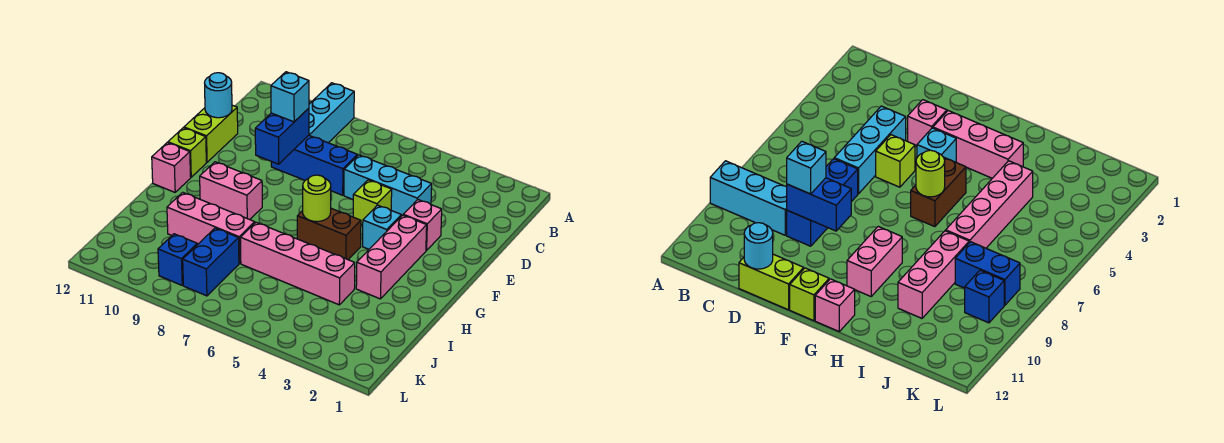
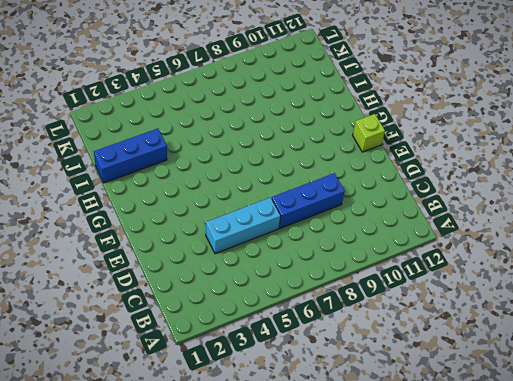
blue brick I1:I3 level 1 -> none
none -> cyan brick A9:C9 level 1
none -> lime brick D12:E12 level 1
none -> pink brick E3 level 1

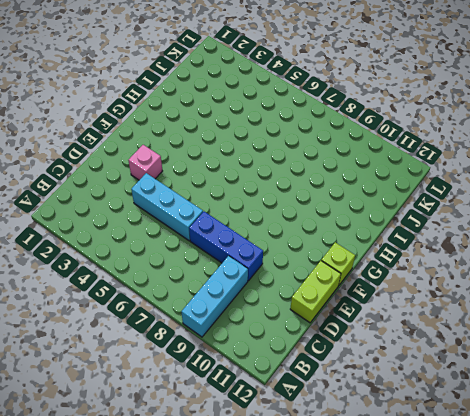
none -> lime brick E5 level 1
none -> pink brick F3:H3 level 1
none -> cyan brick F4 level 1

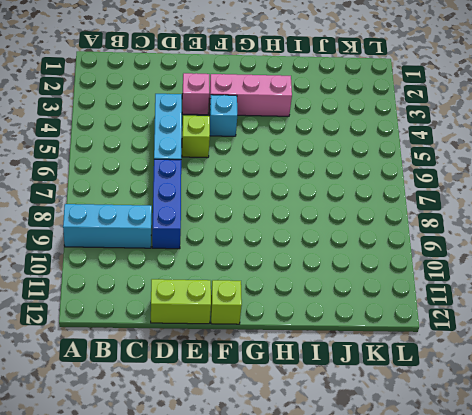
none -> brown brick G5:G6 level 1
none -> pink brick G9:G10 level 1
none -> pink brick G12 level 1

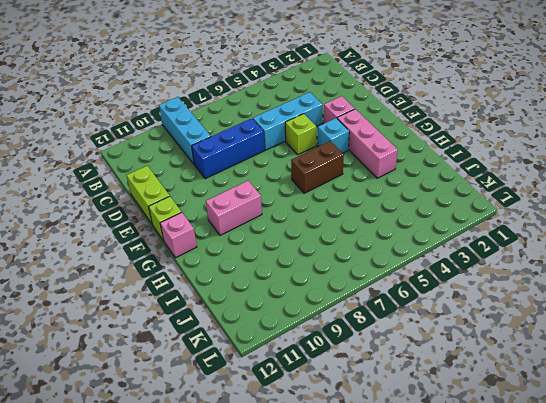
none -> pink brick I4:I7 level 1
none -> pink brick I8:I10 level 1
none -> blue brick J8:K8 level 1

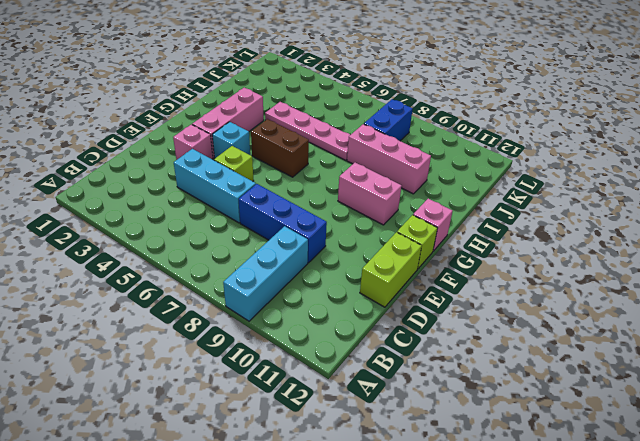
pink plate I4:I7 level 1 -> pink brick I4:I7 level 1
none -> blue brick K9 level 1
none -> blue brick D9:E9 level 2
none -> cyan round brick D12 level 2

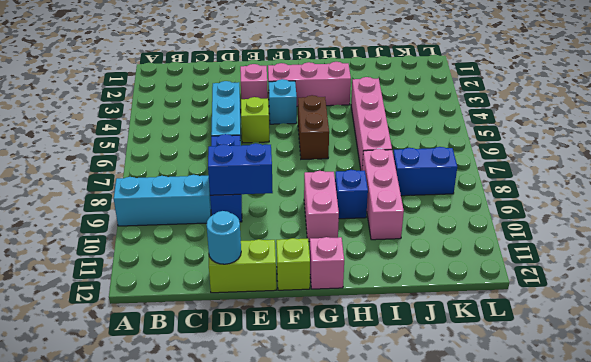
blue brick H9 level 1 -> blue brick K9 level 1
none -> lime round brick G6 level 2
none -> cyan brick D9 level 3

